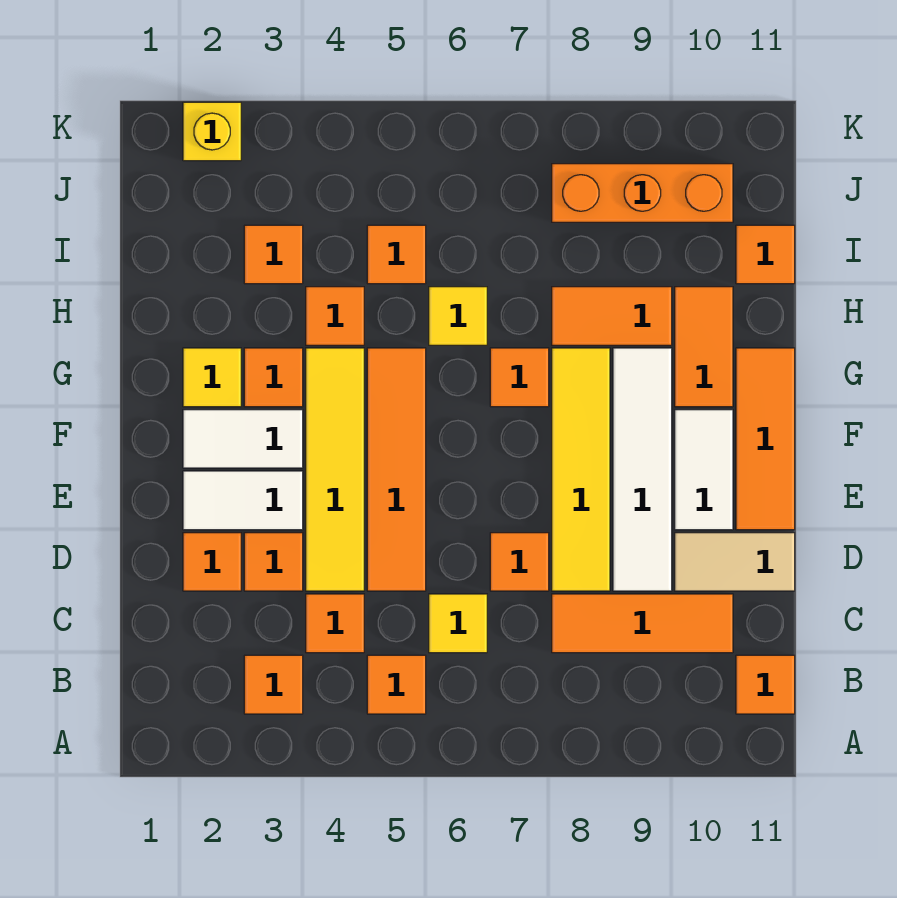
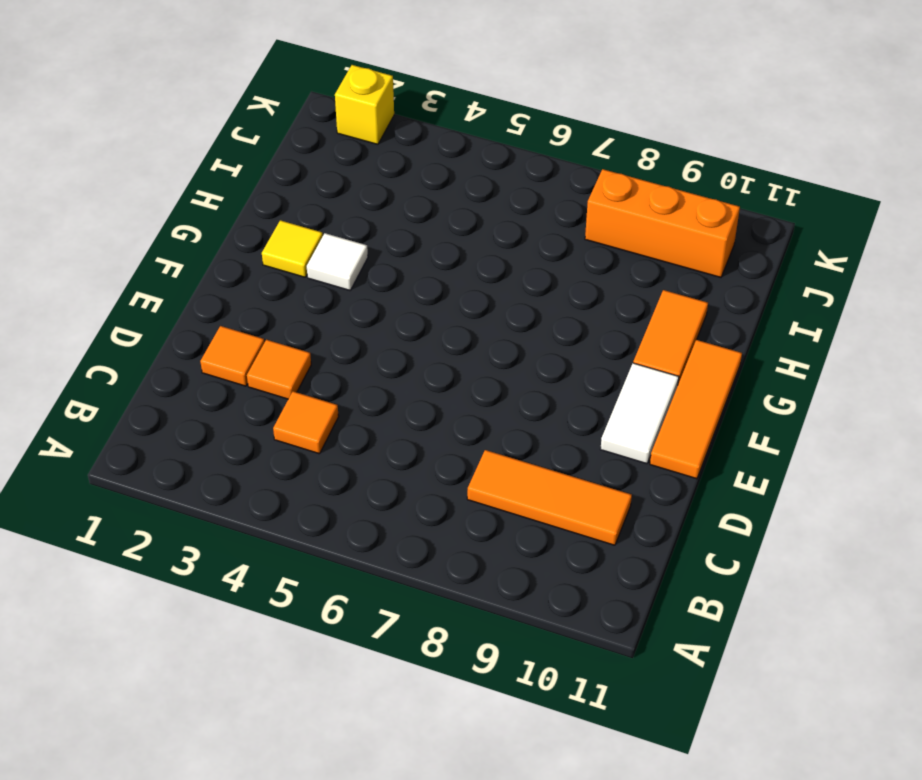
white tile G3 level 1 -> orange tile G3 level 1
none -> orange tile B3 level 1
none -> orange tile B5 level 1
none -> orange tile B11 level 1
none -> yellow tile C6 level 1

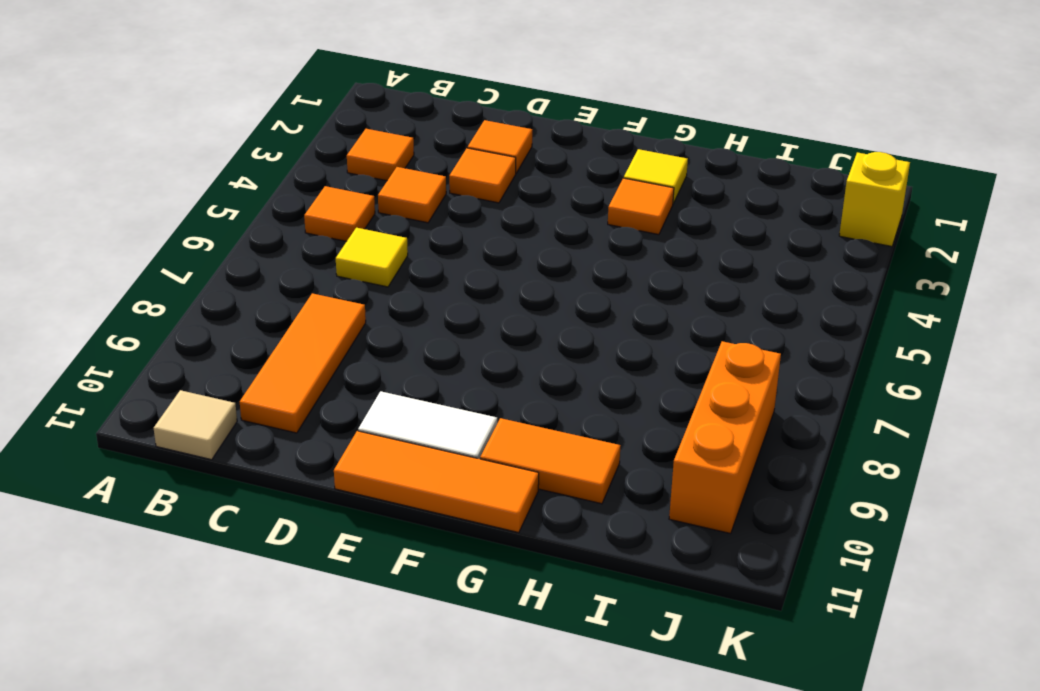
tan tile B11 level 1 -> orange tile B11 level 1
none -> yellow tile D4:G4 level 1
none -> orange tile D5:G5 level 1
none -> orange tile D7 level 1
none -> yellow tile D8:G8 level 1

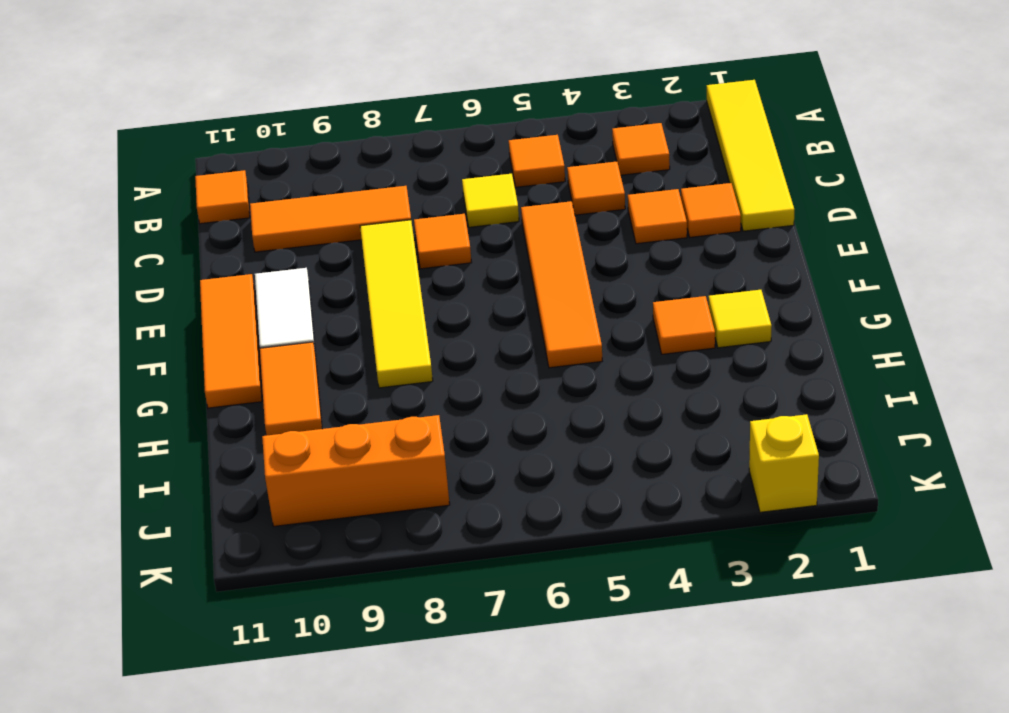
yellow tile A1:D1 level 1 -> yellow tile D4:G4 level 1
none -> white tile D9:G9 level 1
none -> tan tile D10:D11 level 1
none -> white tile E2:E3 level 1
none -> white tile F2:F3 level 1

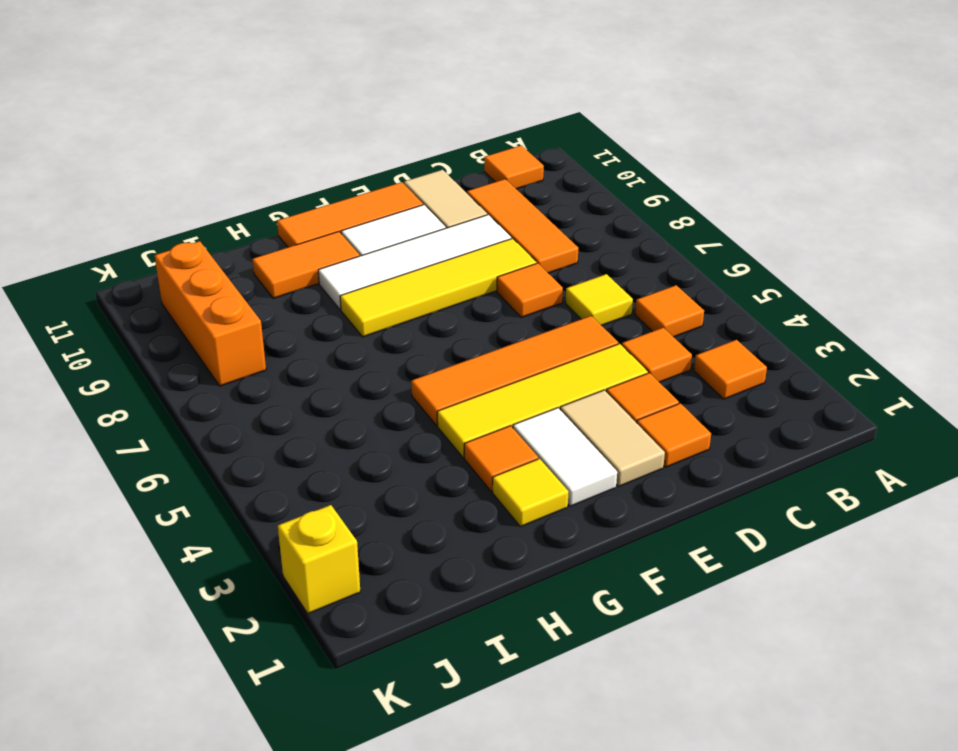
tan tile E2:E3 level 1 -> white tile E2:E3 level 1
none -> orange tile G7 level 1
none -> orange tile H4 level 1
none -> yellow tile H6 level 1
none -> orange tile H8:H9 level 1

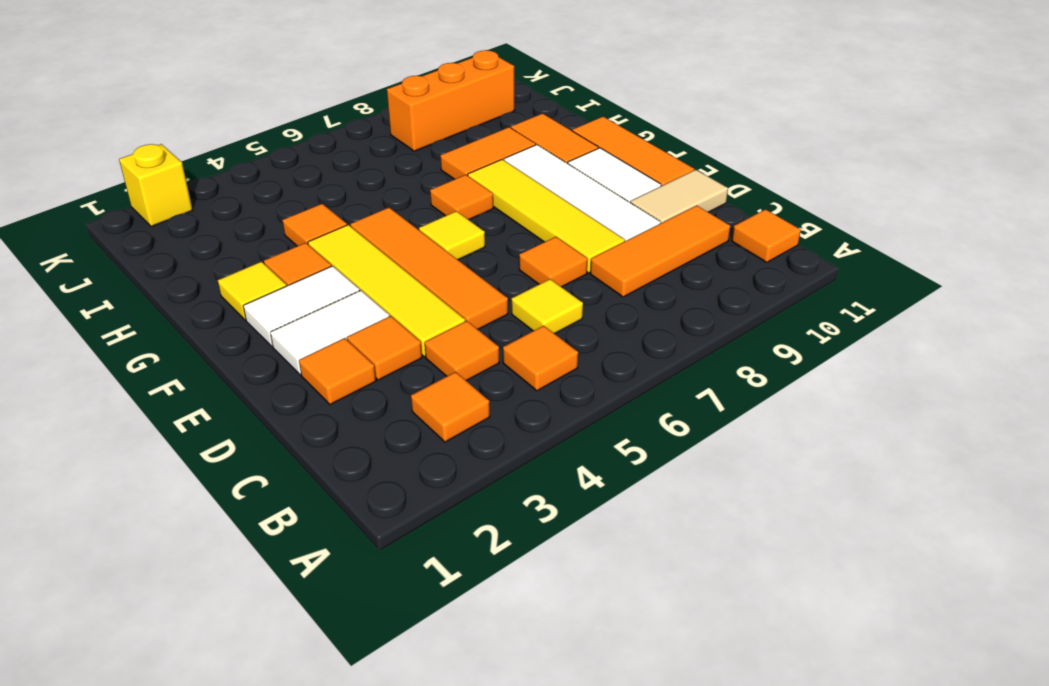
yellow tile F6 level 1 -> yellow tile H6 level 1
none -> orange tile I3 level 1
none -> orange tile I5 level 1
none -> orange tile I11 level 1

